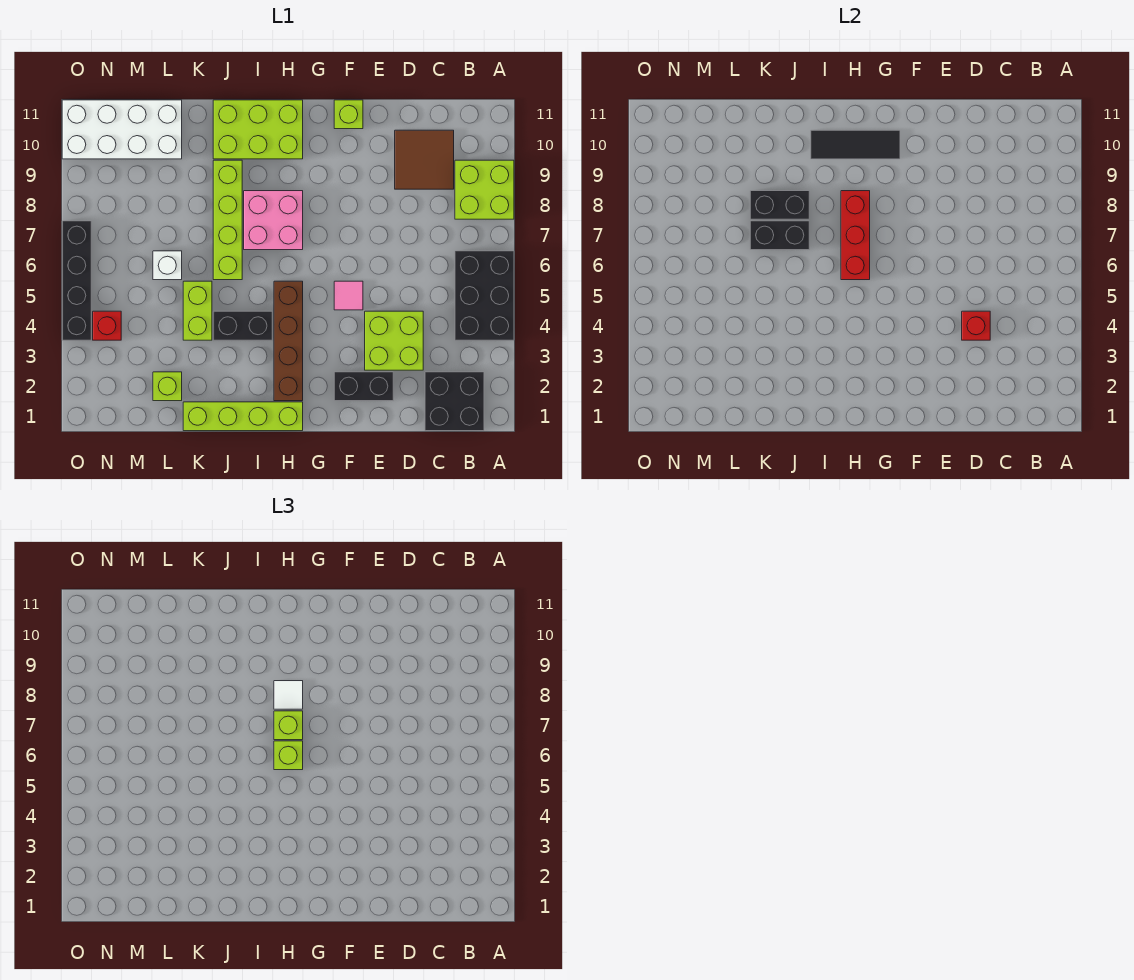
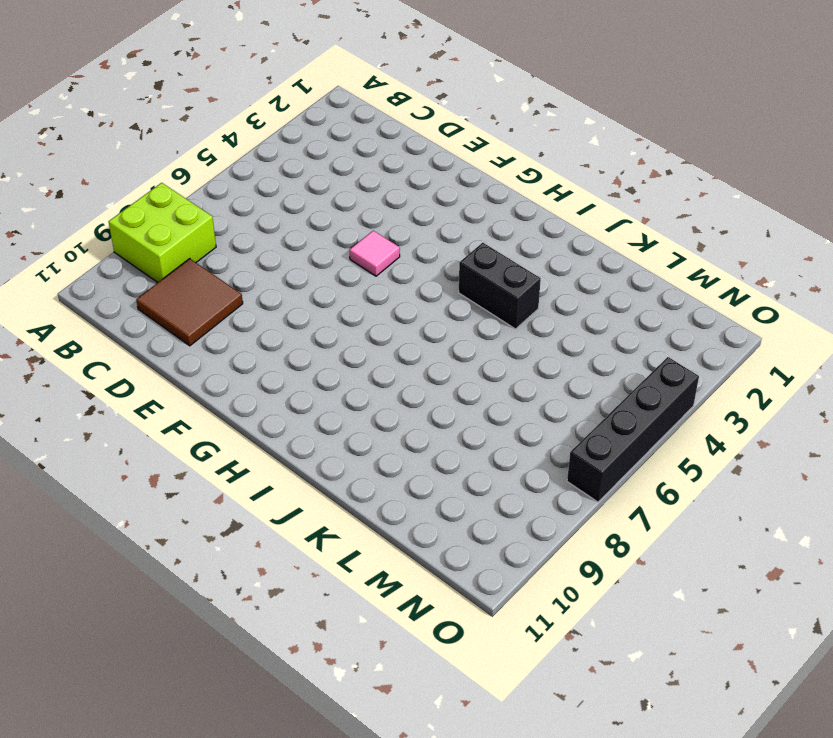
none -> black brick A4:B6 level 1
none -> black brick B1:C2 level 1
none -> lime brick D3:E4 level 1

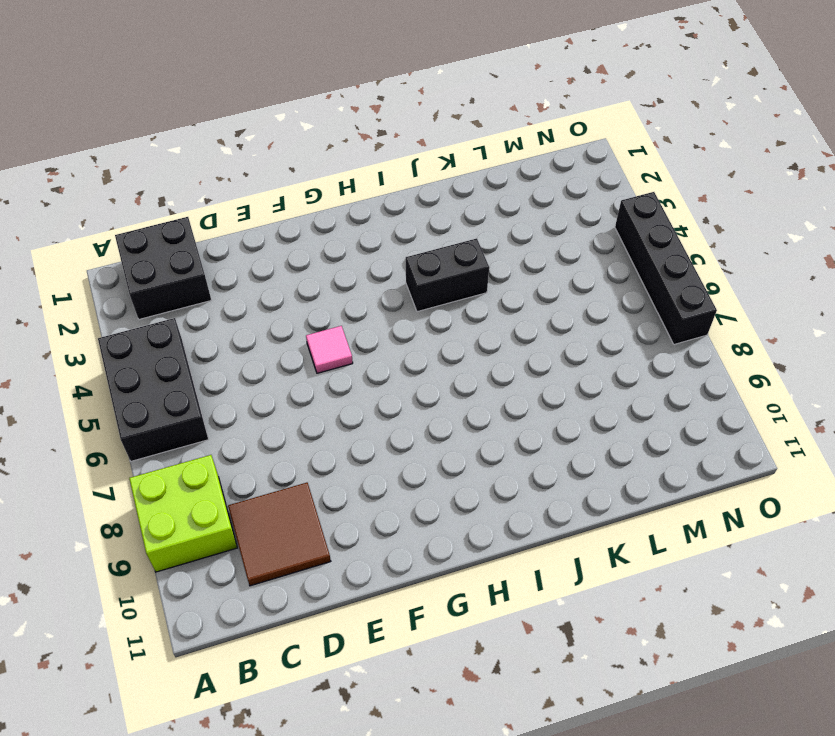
none -> lime brick D3:E4 level 1
none -> black brick E2:F2 level 1
none -> lime brick F11 level 1

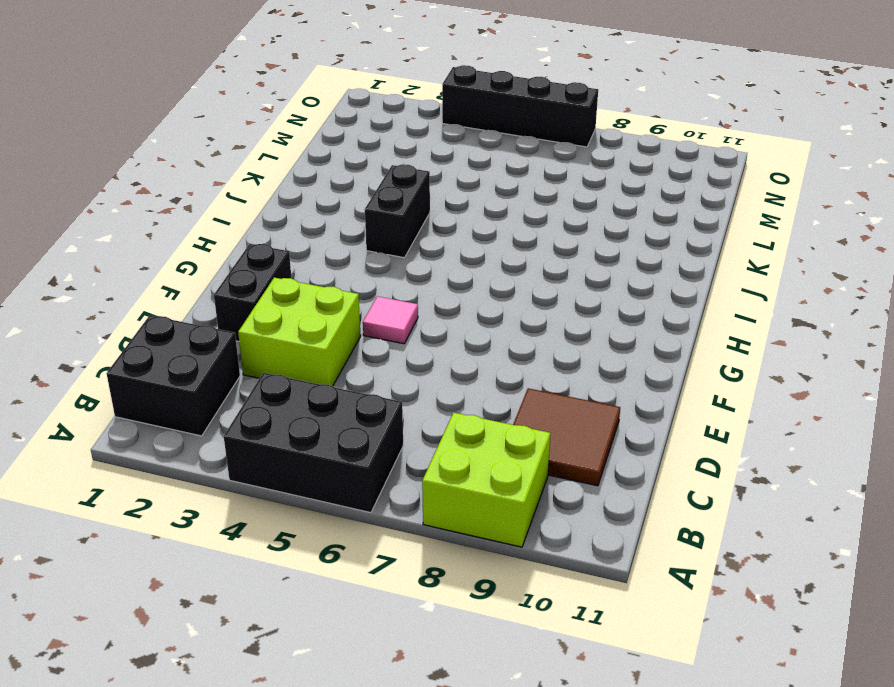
none -> lime brick F11 level 1
none -> lime brick H1:K1 level 1
none -> brown brick H2:H5 level 1

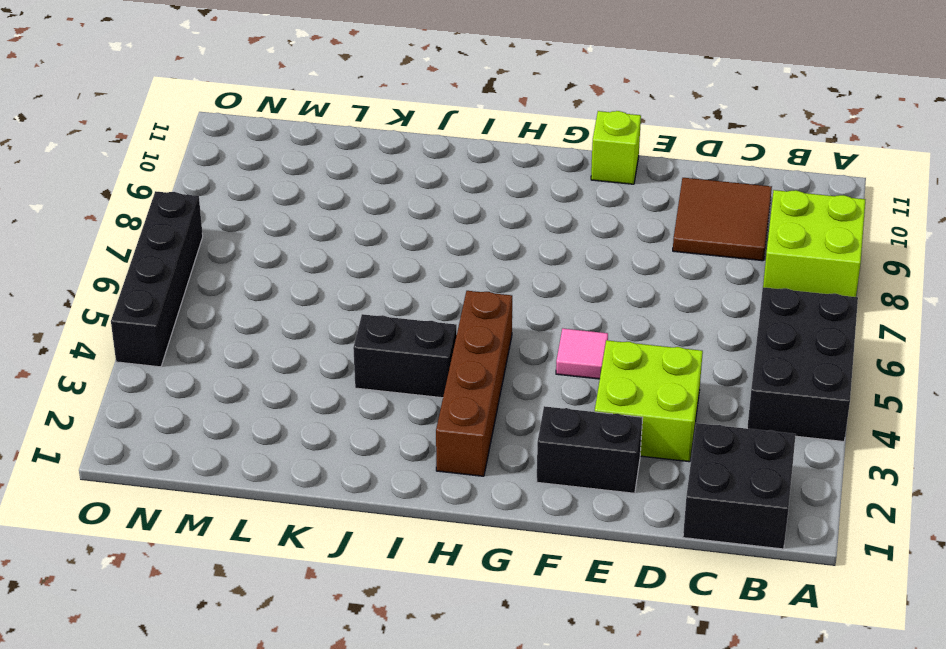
none -> lime brick H1:K1 level 1
none -> pink brick H7:I8 level 1
none -> lime brick H10:J11 level 1

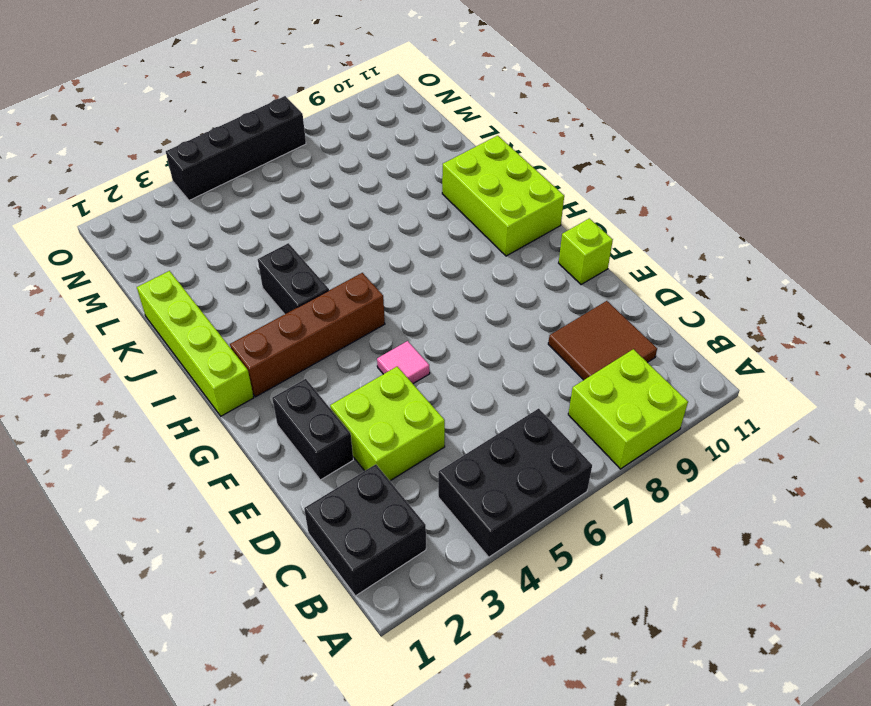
none -> pink brick H7:I8 level 1
none -> lime brick J6:J9 level 1
none -> lime brick K4:K5 level 1

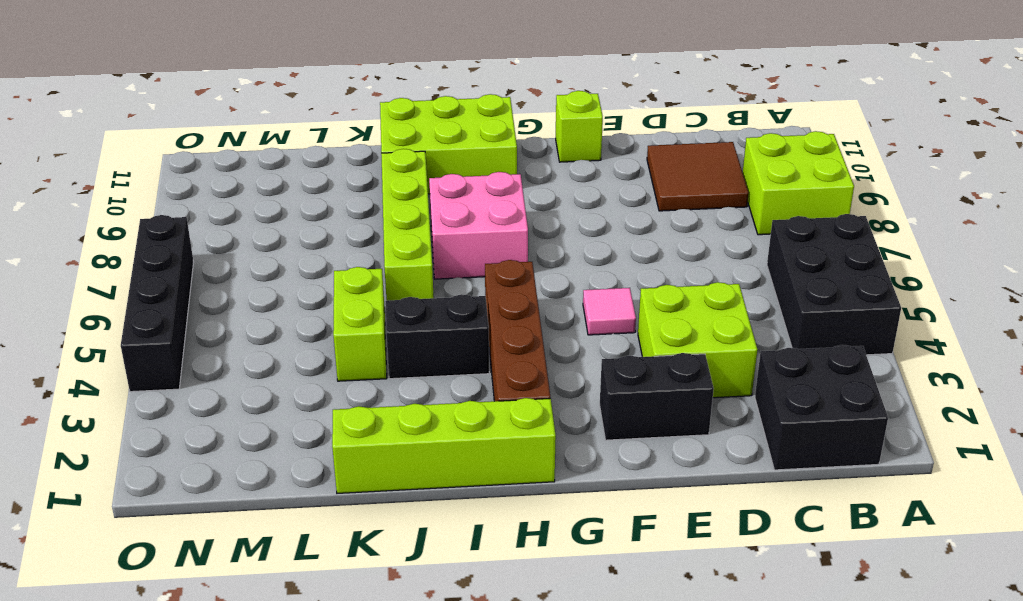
none -> lime brick L2 level 1
none -> white brick L6 level 1
none -> white brick L10:O11 level 1

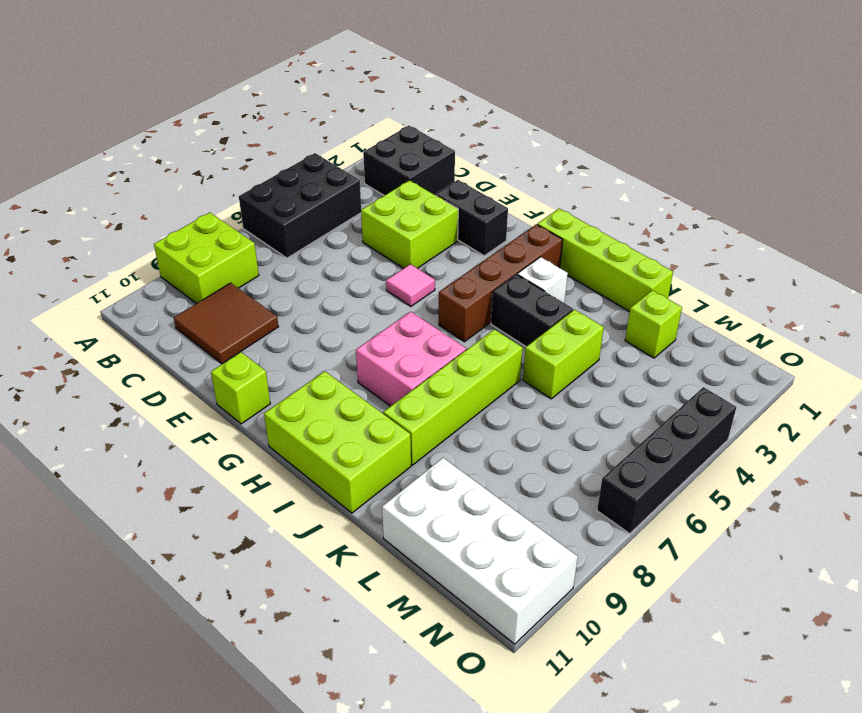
white brick I3 level 1 -> white brick L6 level 1
none -> red brick N4 level 1
none -> red brick D4 level 2
none -> black tile G10:I10 level 2

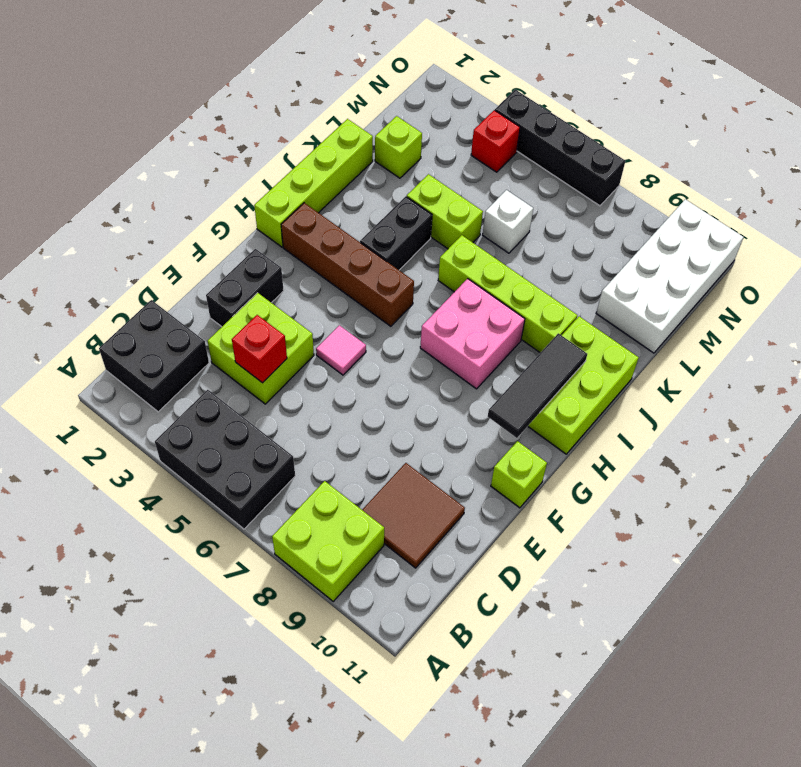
none -> red brick H6:H8 level 2
none -> black brick J7:K7 level 2
none -> black brick J8:K8 level 2

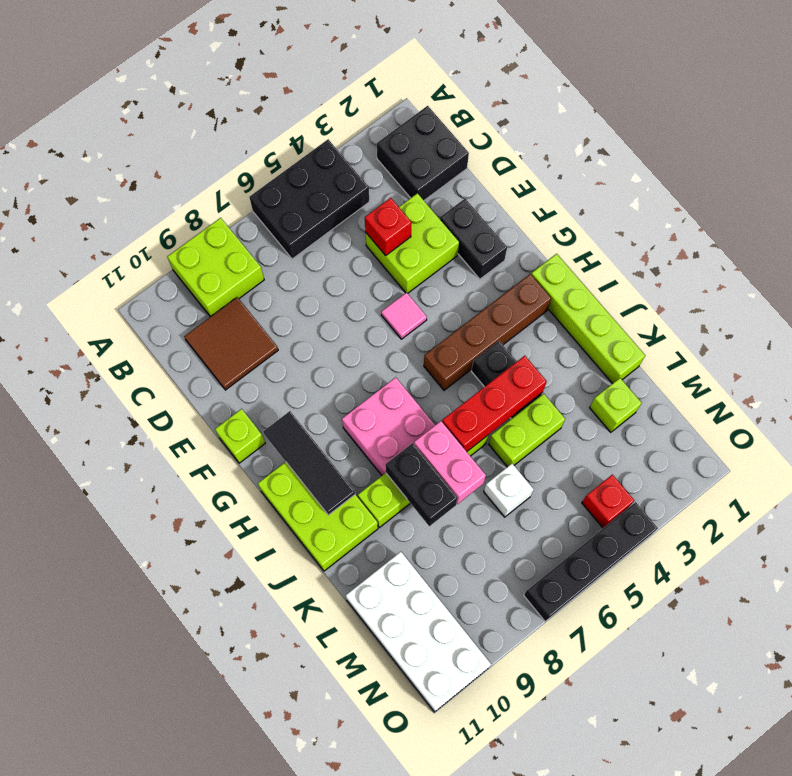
red brick J4:J6 level 2 -> red brick H6:H8 level 2
pink brick J7:K7 level 2 -> black brick J7:K7 level 2
none -> lime brick H6 level 3
none -> lime brick H7 level 3
none -> white tile H8 level 3

